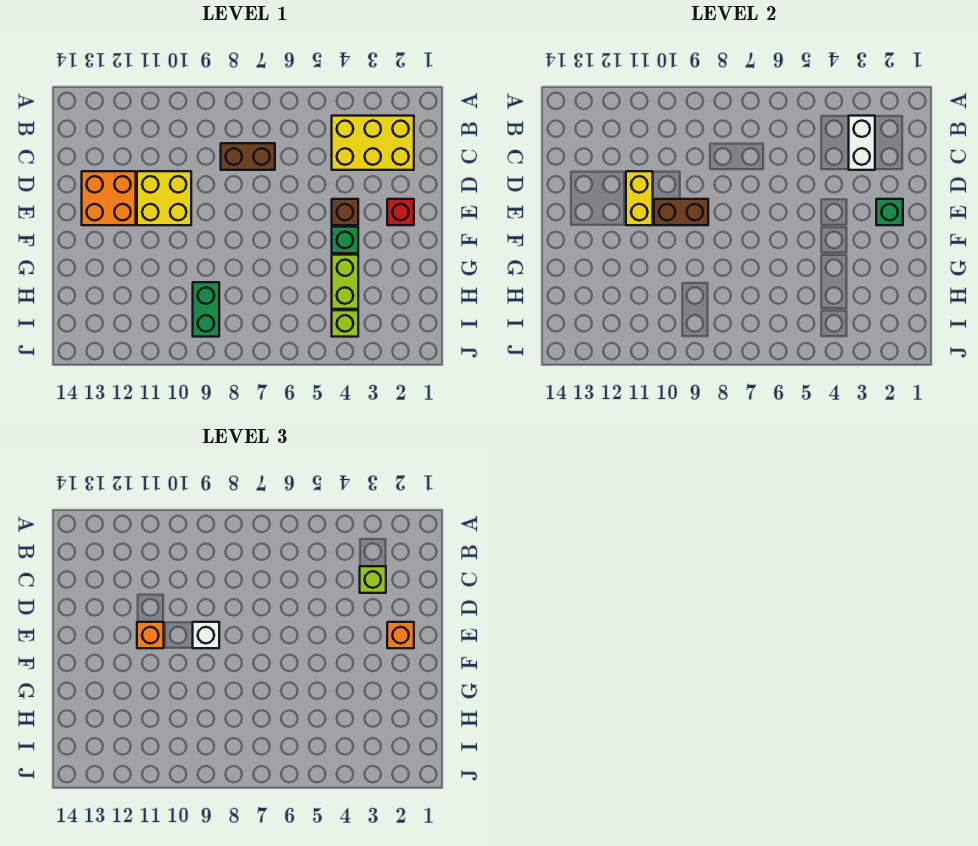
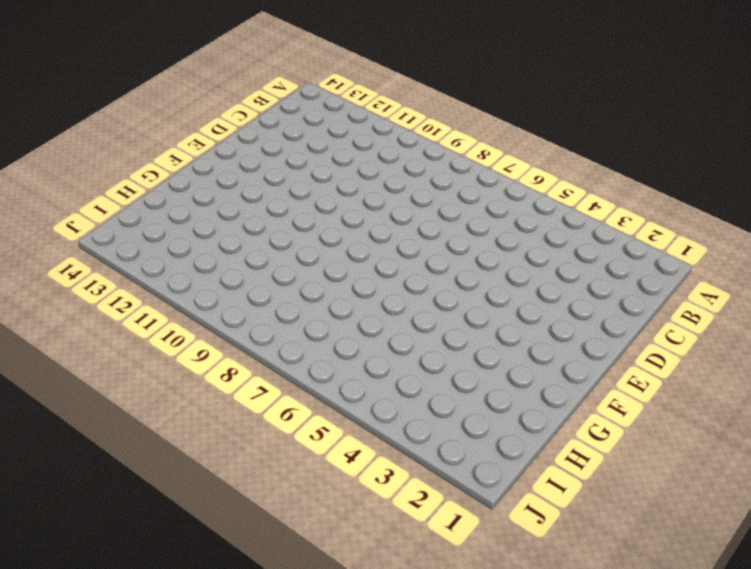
none -> yellow brick B2:C4 level 1
none -> brown brick C7:C8 level 1
none -> yellow brick D10:E11 level 1

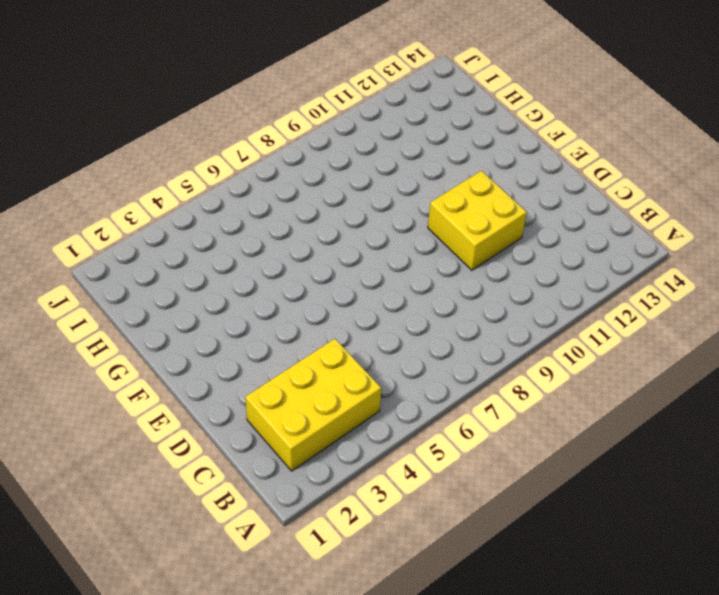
none -> brown brick C7:C8 level 1
none -> orange brick D12:E13 level 1
none -> red brick E2 level 1

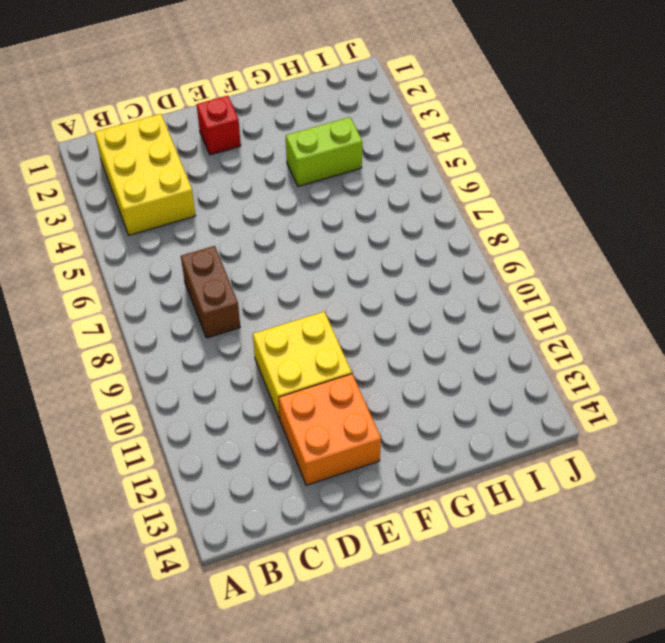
none -> brown brick E4 level 1
none -> green brick F4 level 1
none -> green brick H9:I9 level 1

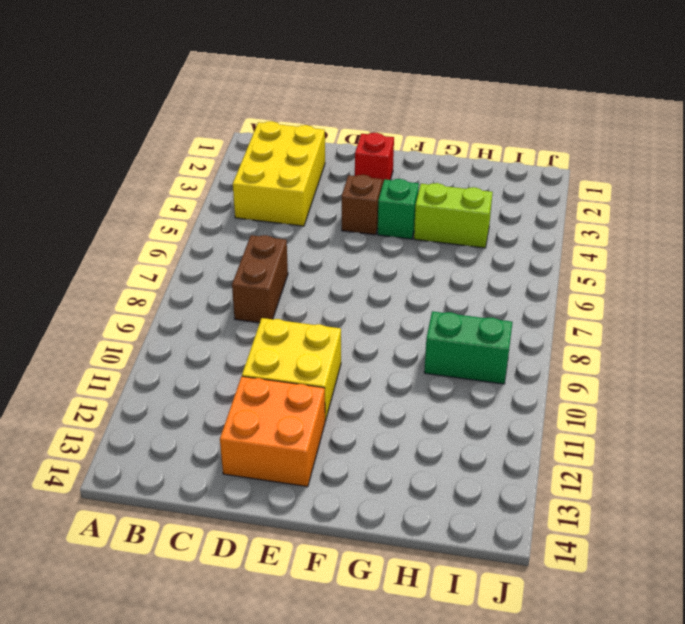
none -> lime brick I4 level 1
none -> white brick B3:C3 level 2
none -> yellow brick D11:E11 level 2

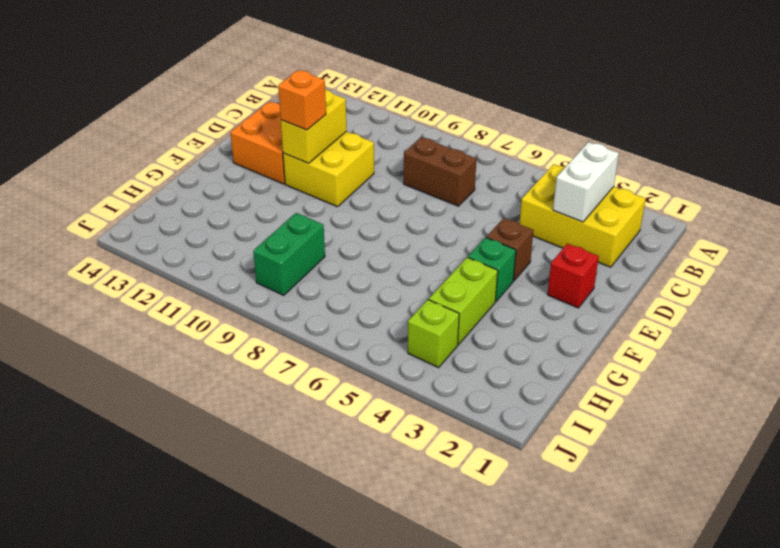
none -> green brick E2 level 2
none -> brown brick E9:E10 level 2
none -> lime brick C3 level 3

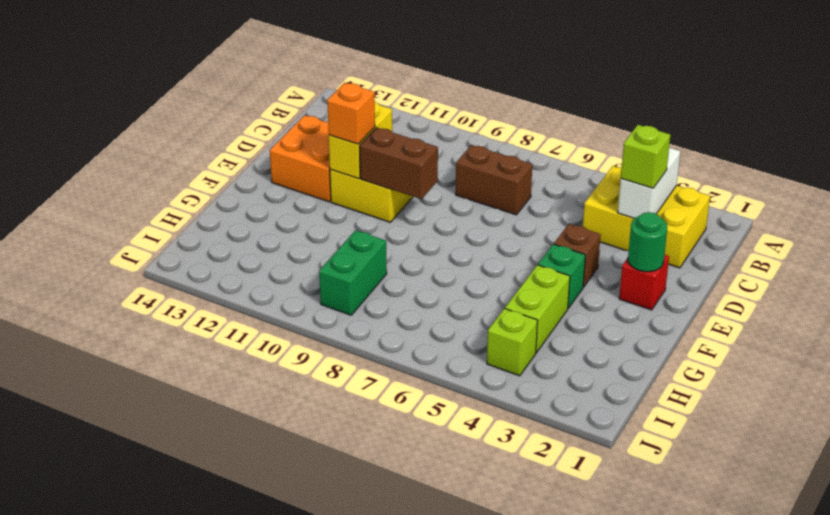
green round brick E2 level 2 -> green brick E2 level 2
none -> orange brick E2 level 3
none -> white brick E9 level 3

